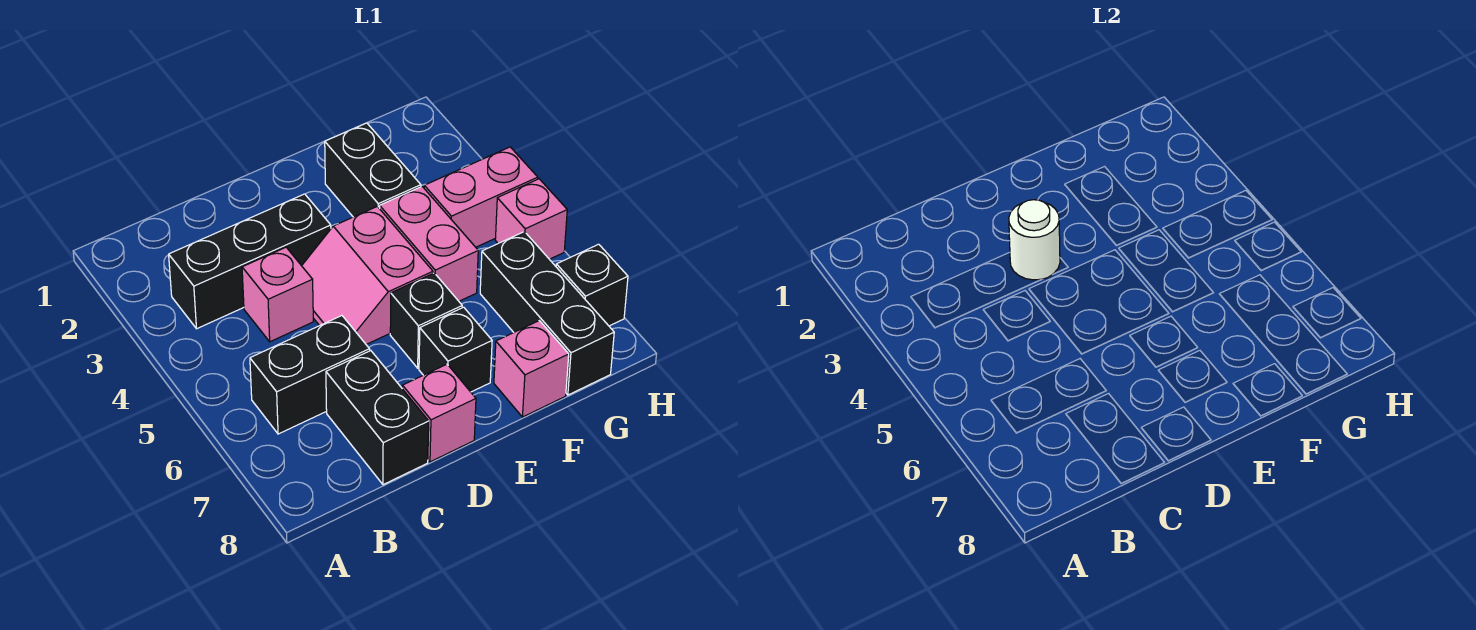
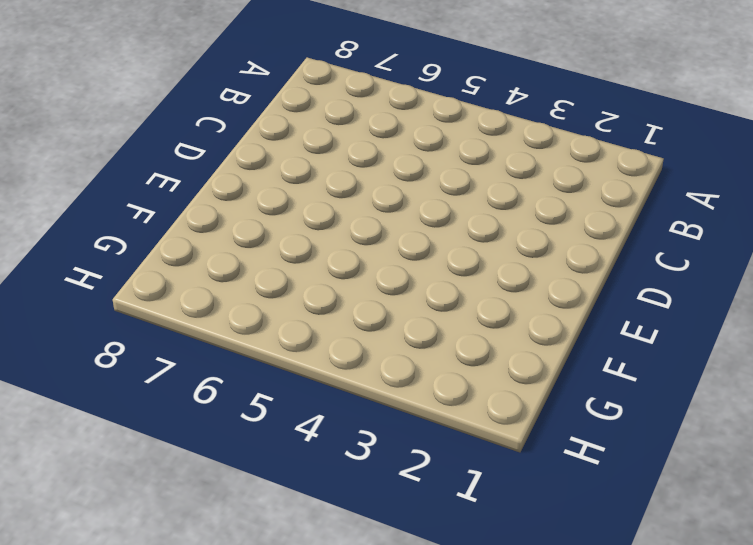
none -> black brick B3:D3 level 1
none -> black brick B6:C6 level 1
none -> pink brick C4 level 1

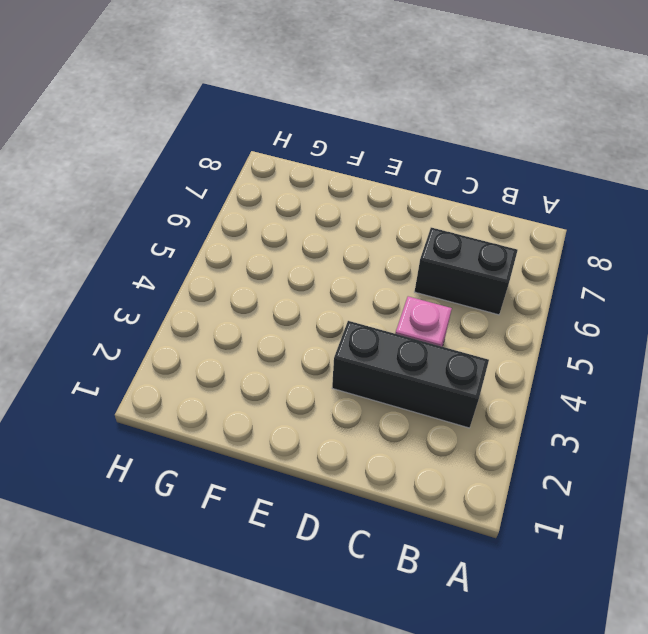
none -> black brick C7:C8 level 1
none -> pink slope D4:E5 level 1 top E
none -> pink brick D8 level 1

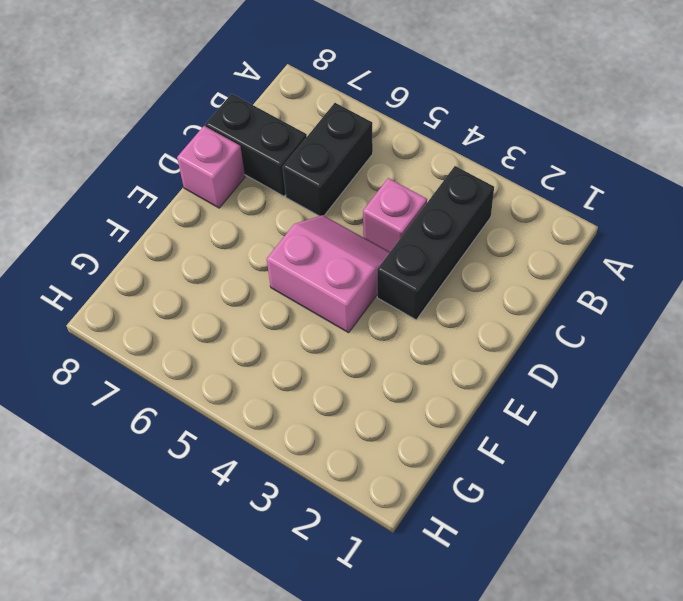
none -> black brick E6 level 1
none -> black brick E7 level 1
none -> black brick F2:F3 level 1

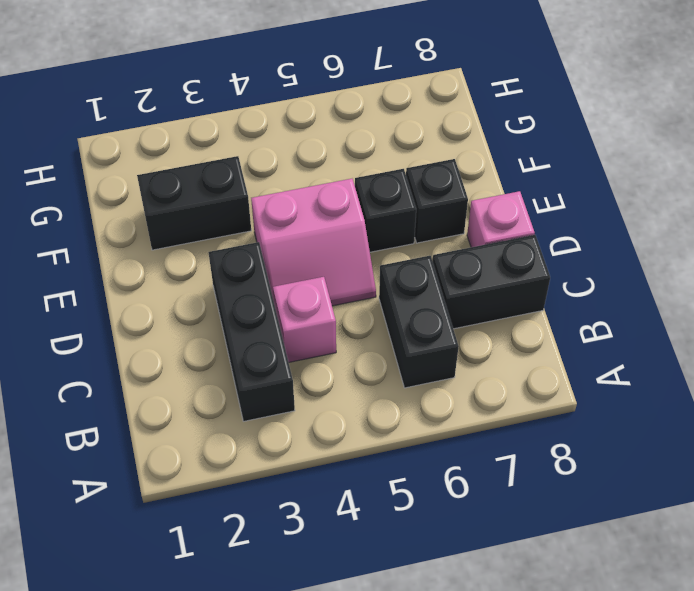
none -> pink brick F4:F5 level 1
none -> pink brick F8 level 1
none -> pink brick G4:H4 level 1

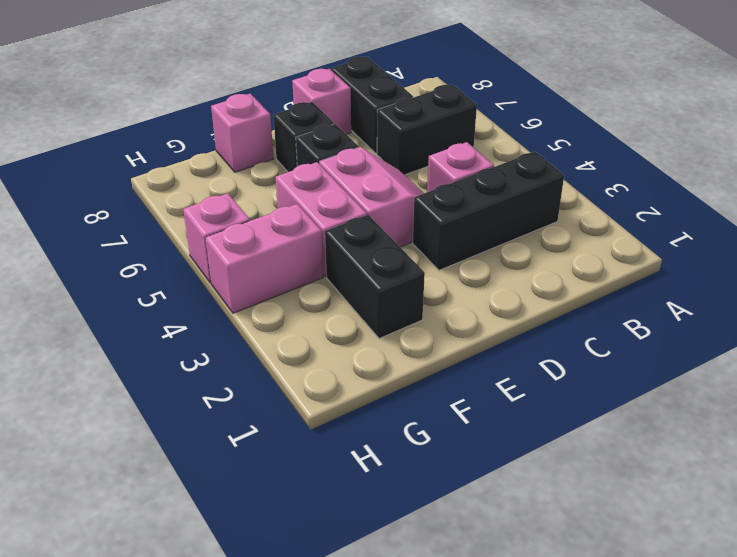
none -> black brick G6:G8 level 1
none -> black brick H7 level 1
none -> white round brick D3 level 2

